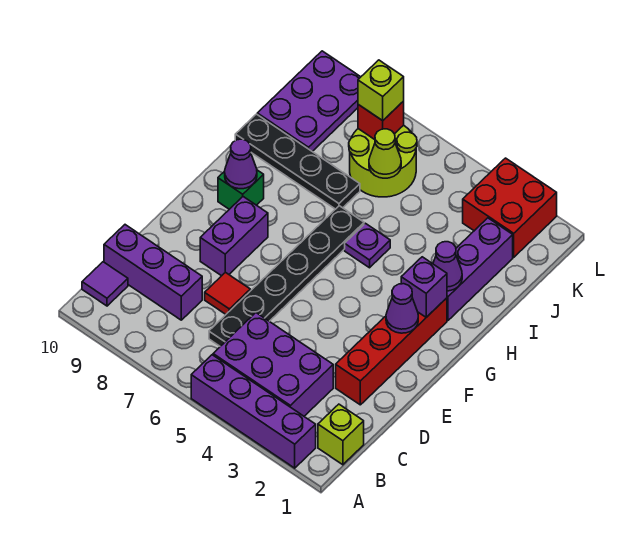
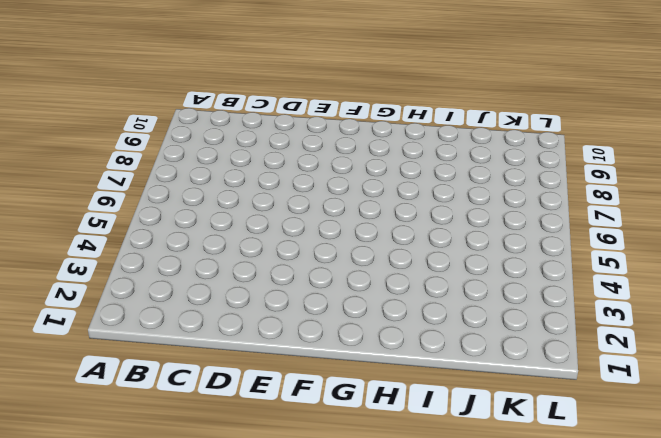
none -> purple brick A2:A5 level 1
none -> lime brick B1 level 1
none -> purple brick B3:C5 level 1

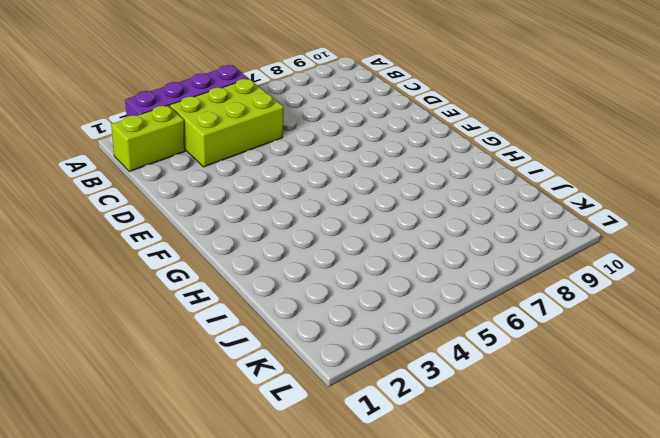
lime brick B1:B2 level 1 -> lime brick B1 level 1
lime brick B3:C5 level 1 -> purple brick B3:C5 level 1
none -> purple tile B10 level 1
none -> black plate C6:H6 level 1
none -> purple brick C8:C10 level 1

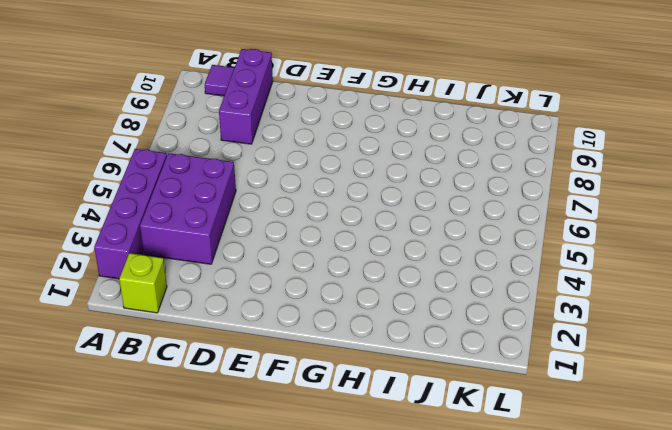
none -> black plate C6:H6 level 1
none -> red brick D2:G2 level 1
none -> red tile D7 level 1

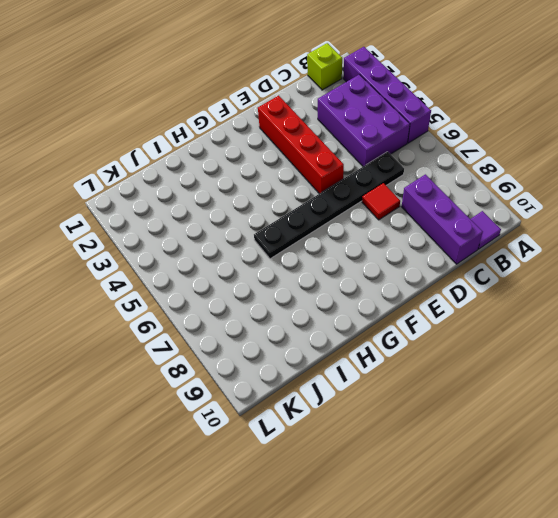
red brick E2:E5 level 1 -> red brick D2:G2 level 1
none -> purple brick E8:F8 level 1
none -> green brick G9 level 1
none -> purple brick H2:J2 level 1

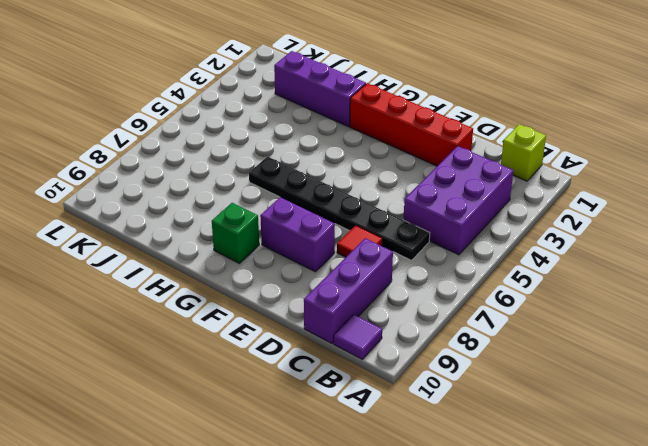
none -> purple brick A2:A5 level 1
none -> purple plate H5 level 1
none -> black plate I7:I10 level 1

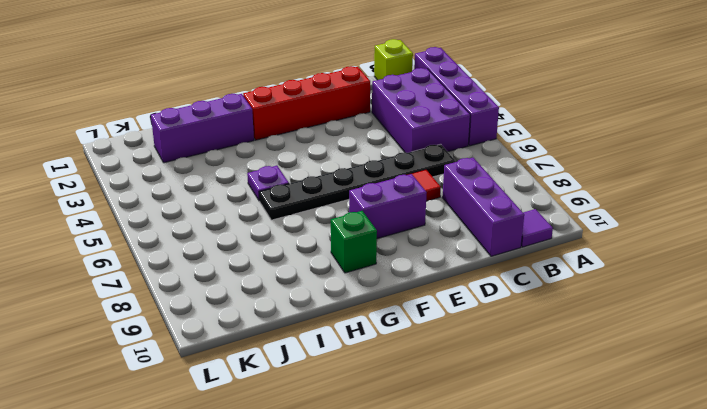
none -> black plate I7:I10 level 1
none -> lime round brick J6:K7 level 1
none -> purple plate J9:L10 level 1

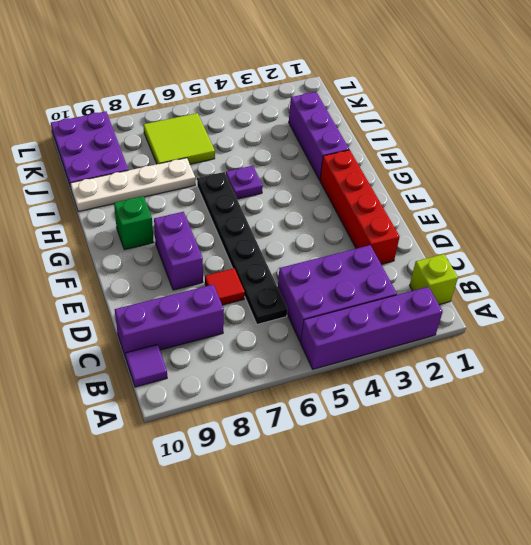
white plate I7:I10 level 1 -> black plate I7:I10 level 1
lime tile J6:K7 level 1 -> lime round brick J6:K7 level 1
none -> red brick K2:L3 level 1
none -> purple cone F2 level 2
none -> purple brick G2 level 2

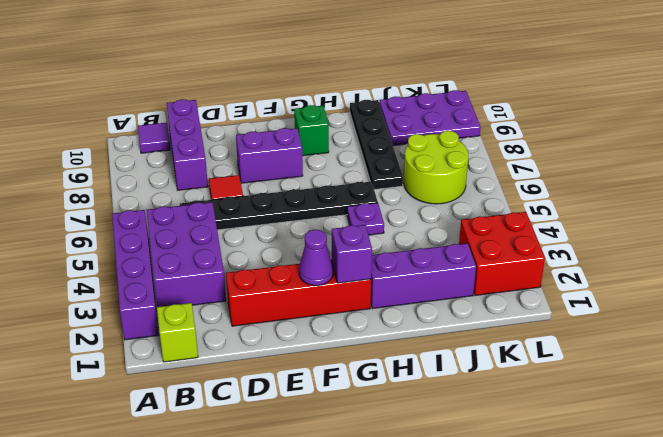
none -> purple cone G9 level 2
none -> purple cone H2 level 2
none -> lime cone J6 level 2

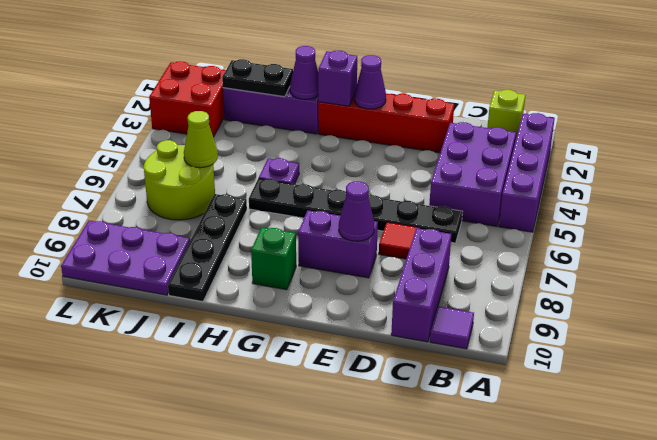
purple cone E8 level 2 -> purple cone G9 level 2
black plate I2:J2 level 2 -> none
none -> red brick K7 level 2
none -> lime brick K7 level 3

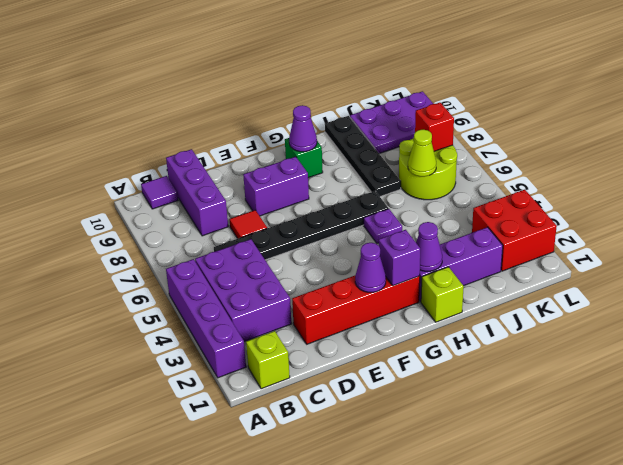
lime brick H1 level 1 -> lime brick K7 level 3

